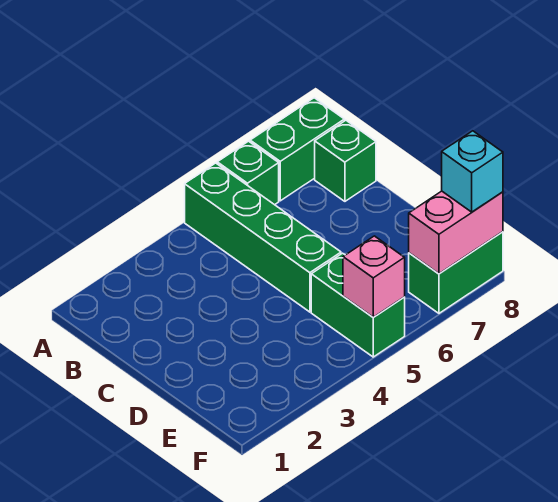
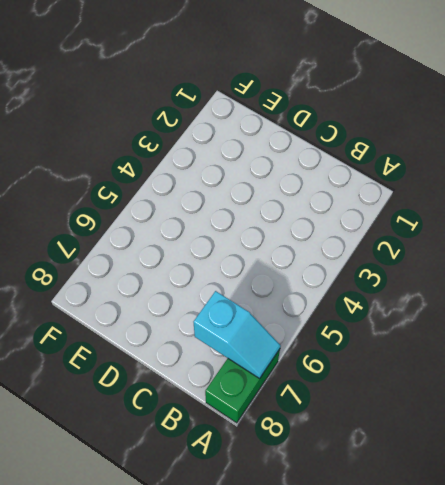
cyan slope A7:B7 level 2 top B -> none
none -> green brick A5:D5 level 1
none -> green brick A6 level 1

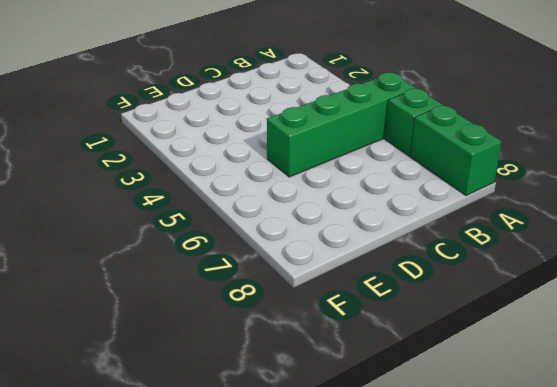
none -> green brick B8 level 1
none -> green brick E5:F5 level 1

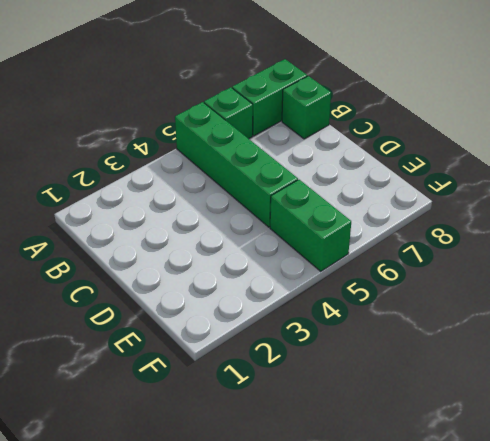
none -> green brick F7:F8 level 1
none -> pink brick F5 level 2

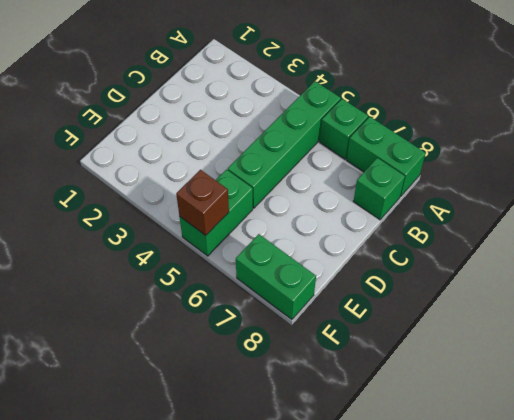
brown brick F5 level 2 -> pink brick F5 level 2
none -> pink brick F7:F8 level 2
none -> cyan brick F8 level 3

